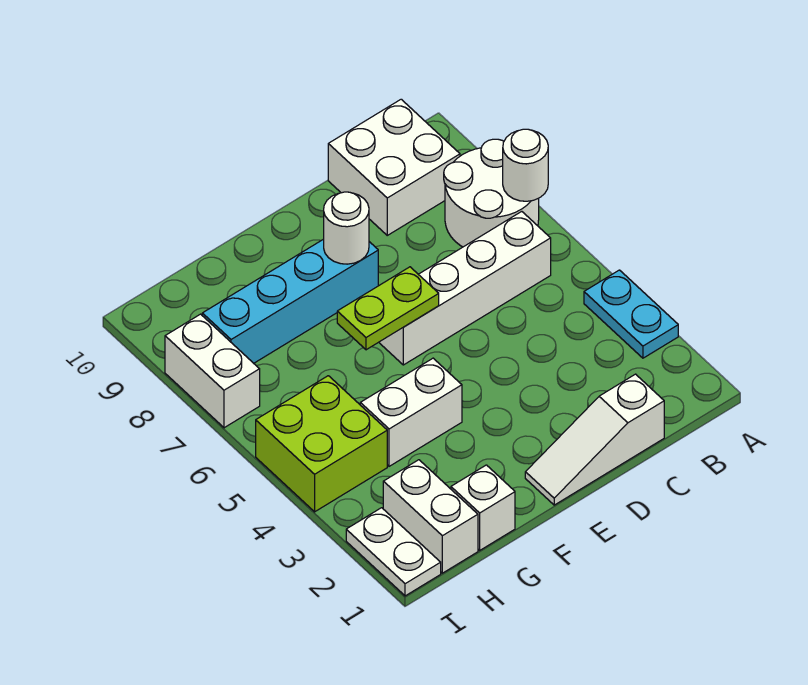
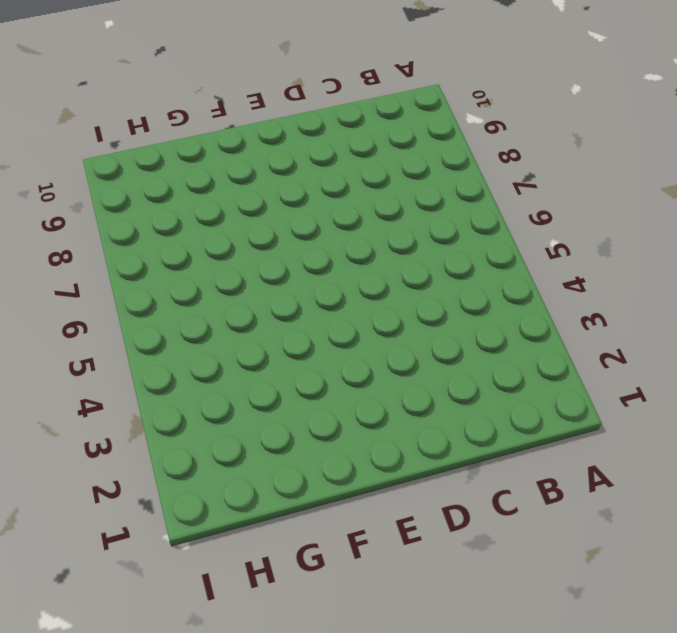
none -> cyan plate A3:A4 level 1
none -> white round brick A7:B8 level 1
none -> white brick B6:E6 level 1

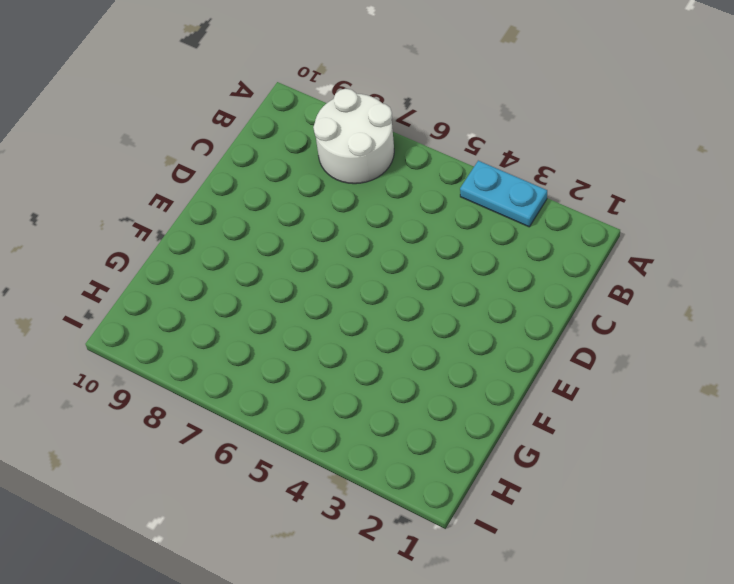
none -> white brick B6:E6 level 1
none -> white brick B9:C10 level 1
none -> white slope C1:E1 level 1 top C

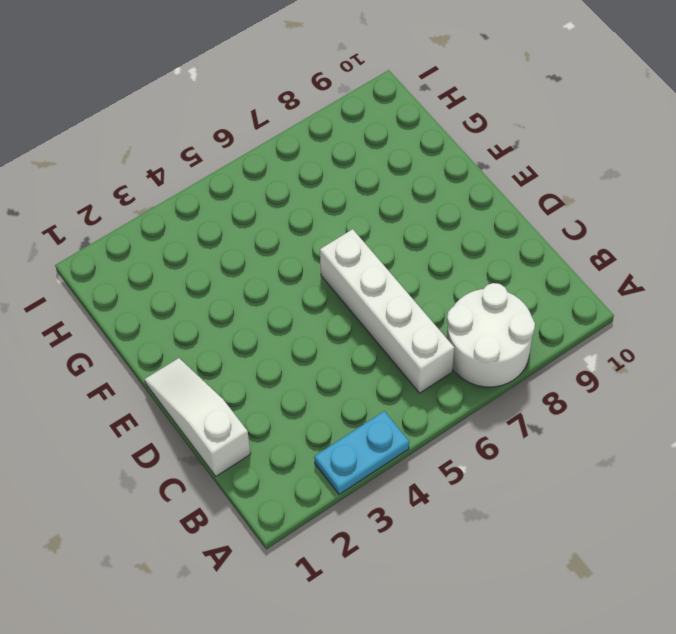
none -> white brick B9:C10 level 1
none -> cyan brick E8:H8 level 1
none -> white brick F4:G4 level 1

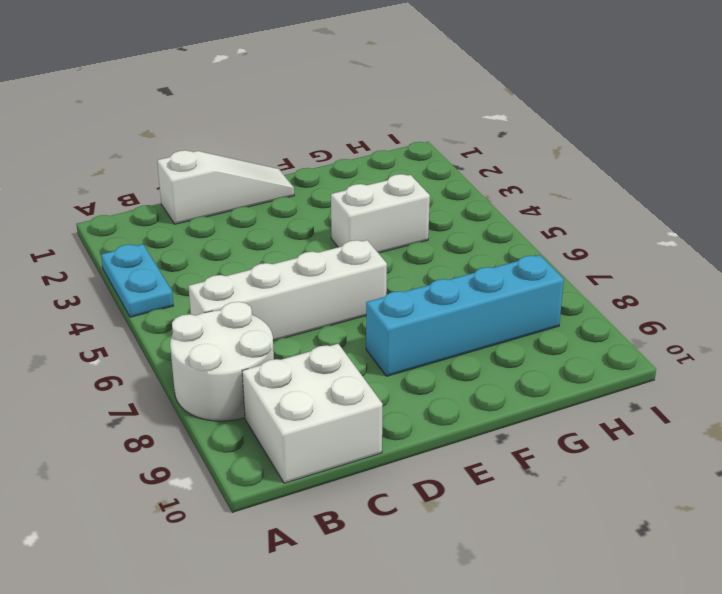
none -> white brick G1 level 1
none -> white brick H1:H2 level 1
none -> lime brick H4:I5 level 1

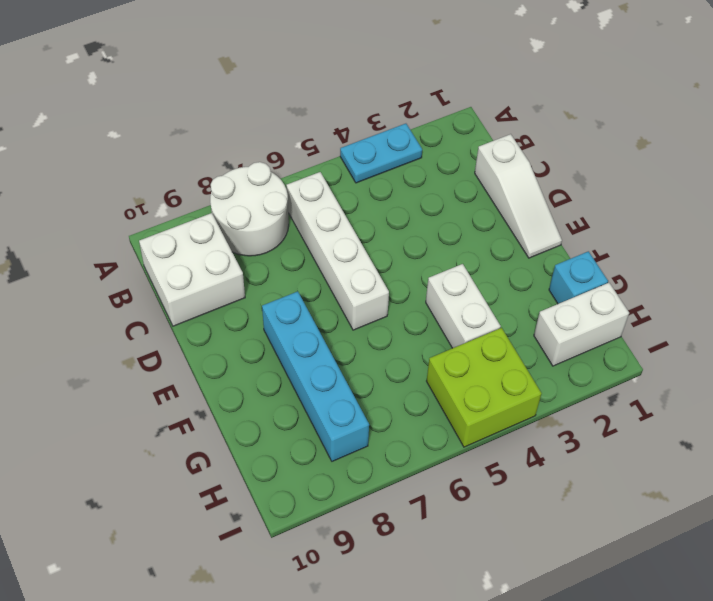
cyan brick G1 level 1 -> white brick G1 level 1
none -> white plate I1:I2 level 1
none -> white brick I7:I8 level 1
none -> white round brick A7 level 2

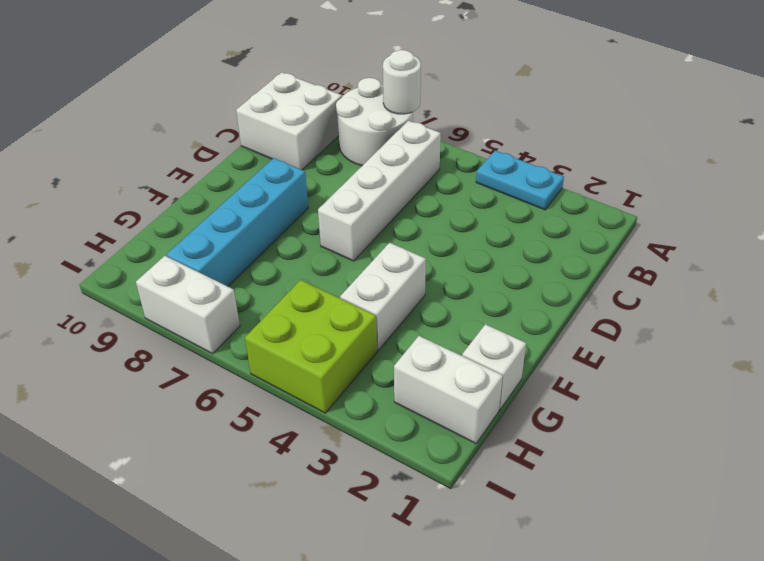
none -> white slope C1:E1 level 1 top C
none -> white plate I1:I2 level 1
none -> lime plate E6:F6 level 2

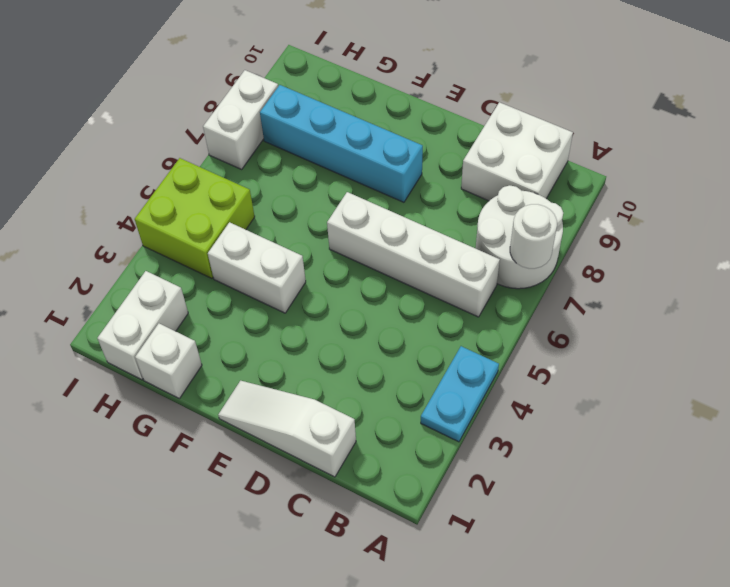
none -> white plate I1:I2 level 1
none -> lime plate E6:F6 level 2
none -> white round brick E8 level 2

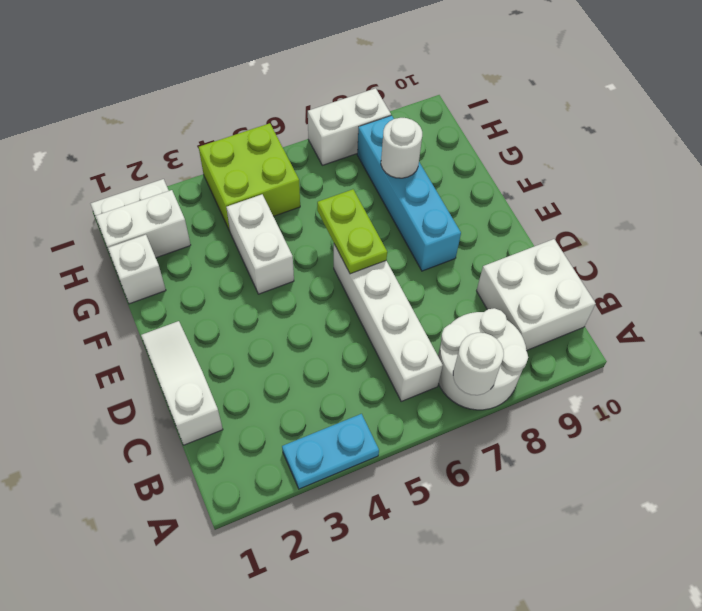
white round brick G8 level 2 -> white round brick E8 level 2

